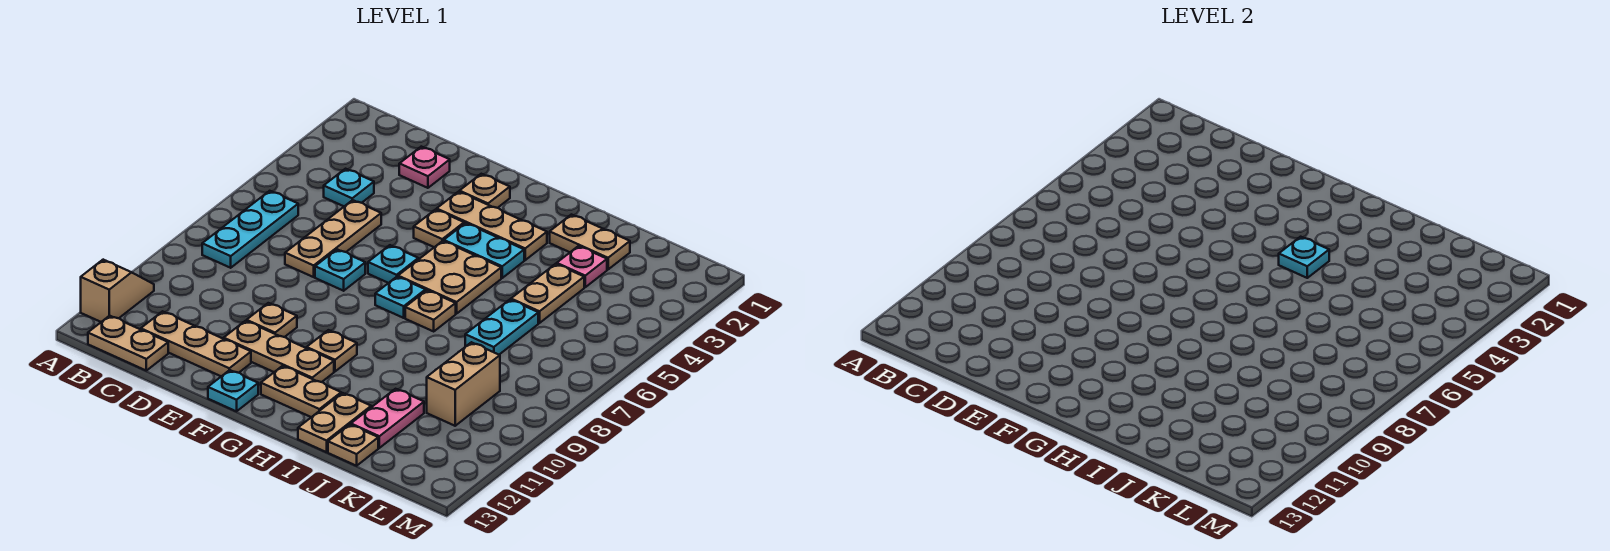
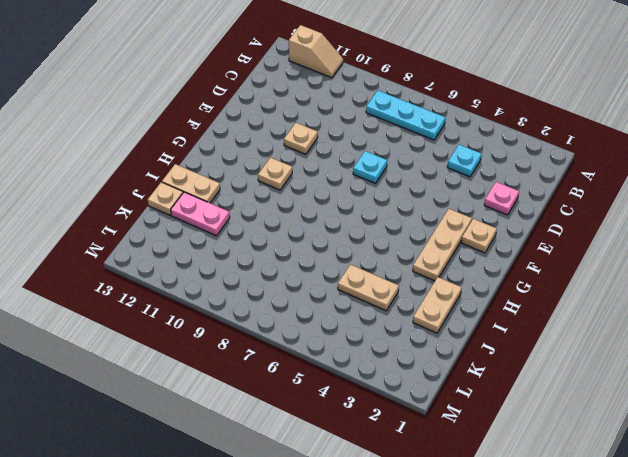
none -> tan plate B13:C13 level 1
none -> tan plate C12:E12 level 1
none -> tan plate D5:D7 level 1
none -> tan plate E11:G11 level 1

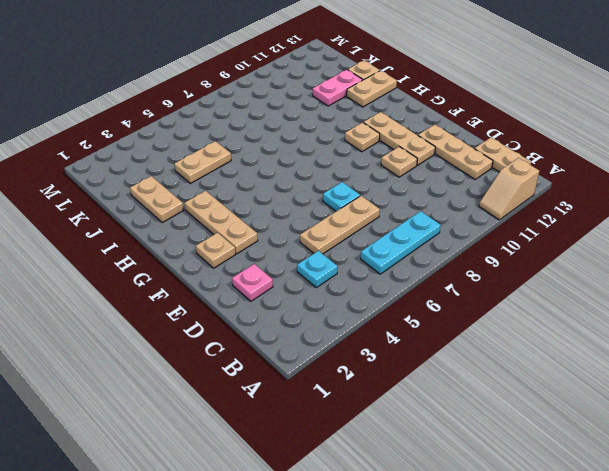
none -> tan plate F4 level 1
none -> cyan plate F6 level 1
none -> cyan plate F13 level 1
none -> cyan plate G4:H4 level 1

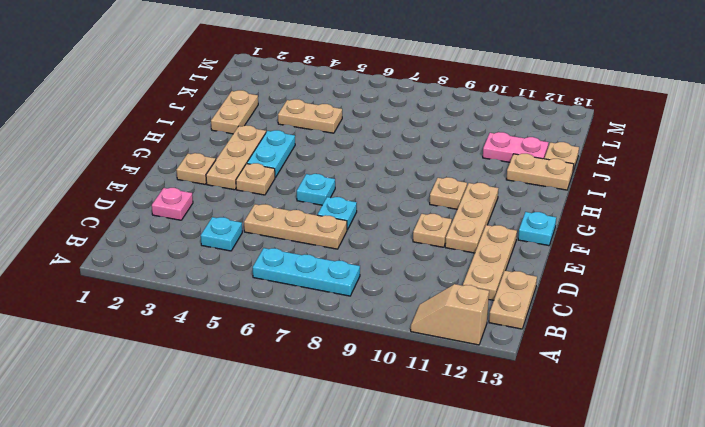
none -> tan plate G5:H6 level 1
none -> cyan plate G7 level 1
none -> tan plate G12:H12 level 1
none -> tan plate H7 level 1

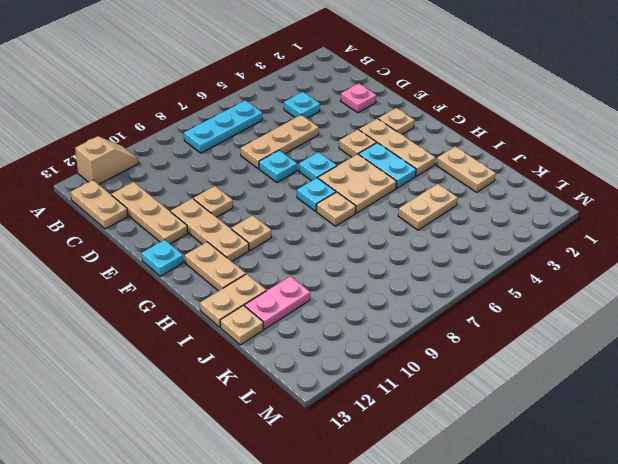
none -> pink plate J3 level 1
none -> cyan plate J6:J7 level 1
none -> tan brick K9:K10 level 1
none -> cyan plate H4 level 2

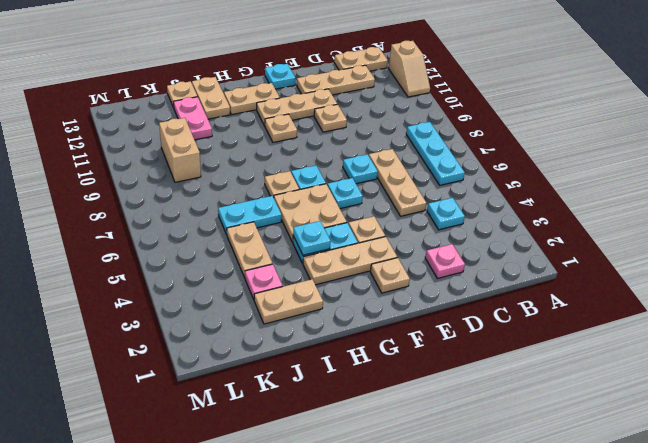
cyan plate I6:J6 level 1 -> cyan plate J6:J7 level 1

